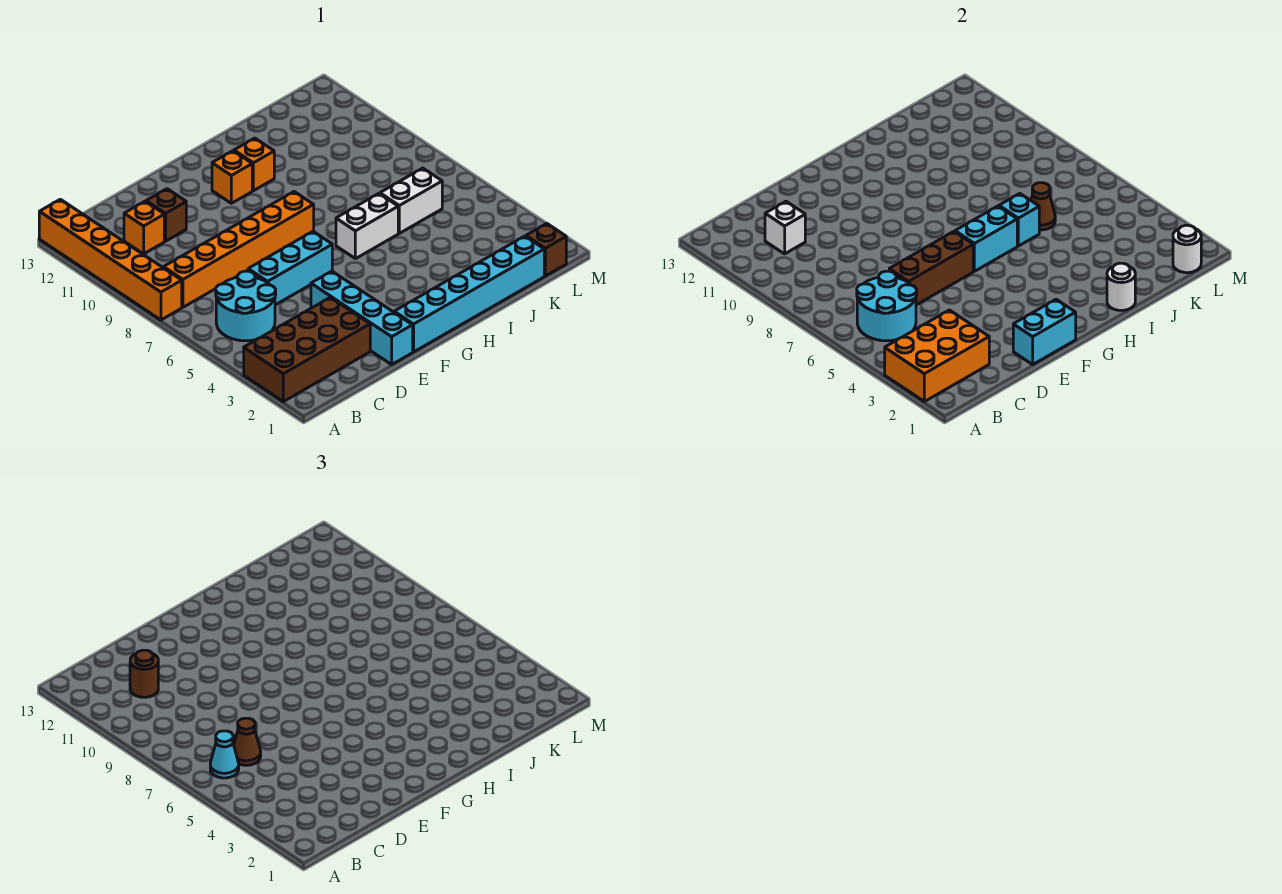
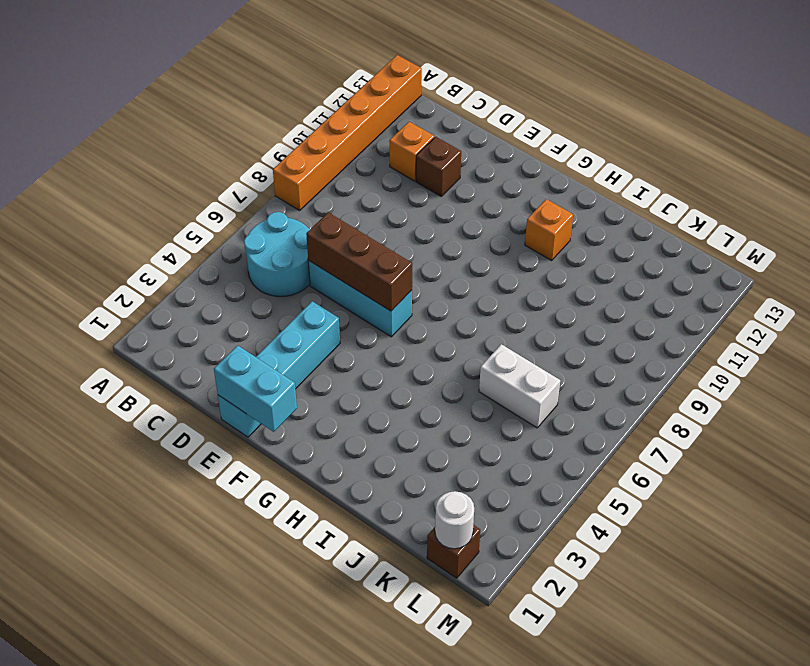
none -> brown brick A2:D3 level 1
none -> orange brick B8:G8 level 1
none -> cyan brick F1:K1 level 1

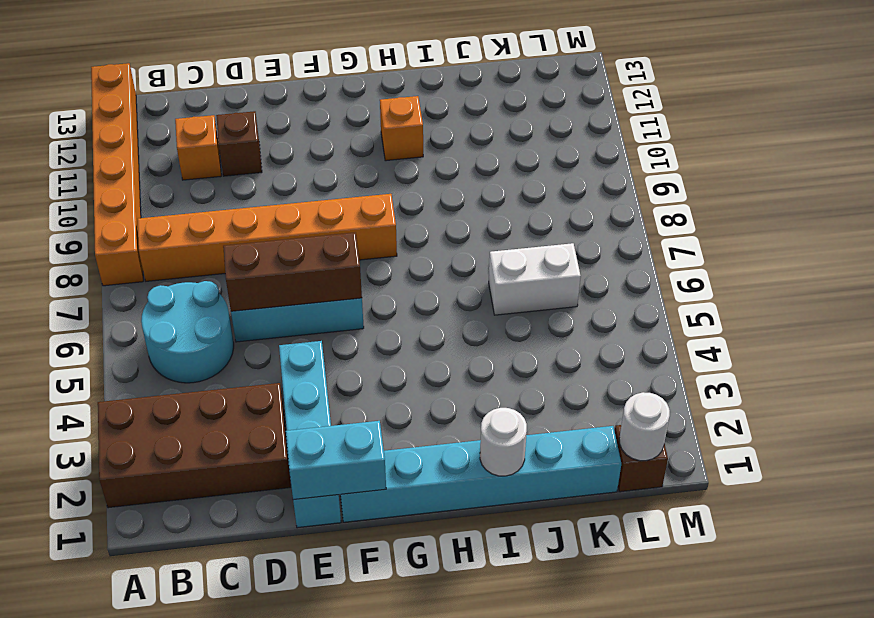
none -> orange brick G11 level 1
none -> white brick H6:I6 level 1
none -> orange brick A2:C3 level 2

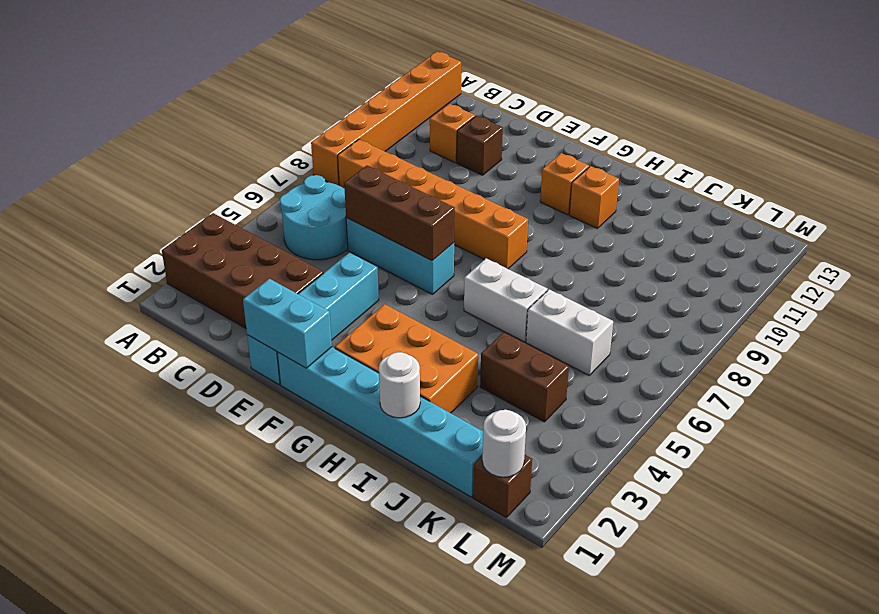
orange brick G2:I3 level 1 -> orange brick A2:C3 level 2
brown brick J4:K4 level 1 -> none
none -> cyan round brick B5:C6 level 2
none -> white brick C11 level 2
none -> cyan brick G6:H6 level 2

